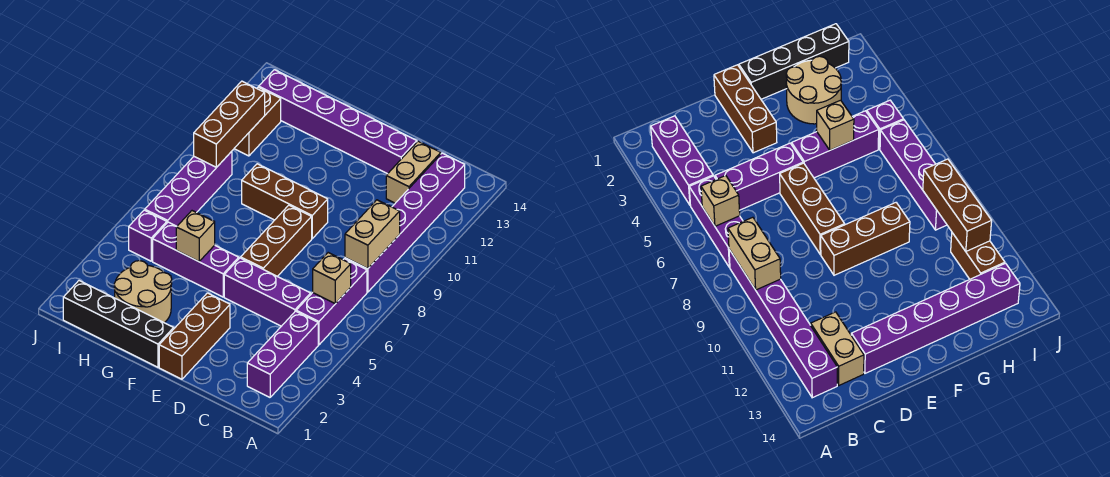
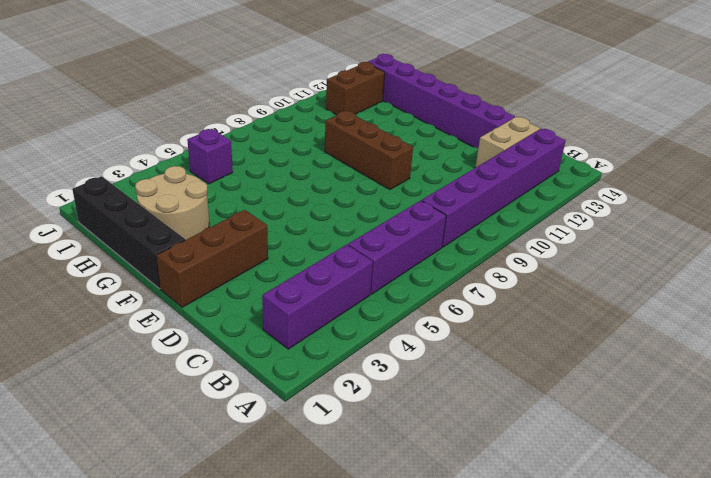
none -> purple brick C5:E5 level 1
none -> brown brick E6:E8 level 1
none -> purple brick F5:H5 level 1

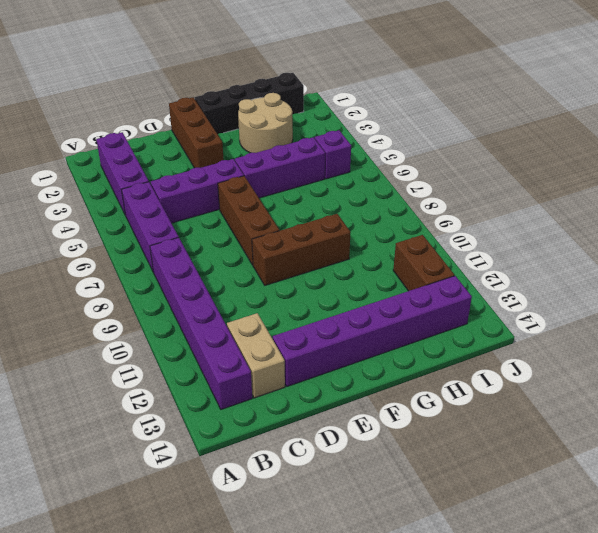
none -> purple brick I6:I9 level 1
none -> tan brick B6 level 2
none -> tan brick B8:B9 level 2

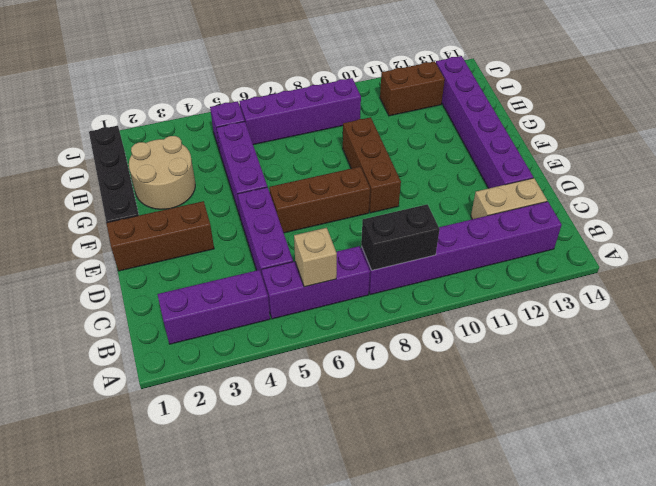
black brick B8:B9 level 2 -> tan brick B8:B9 level 2
none -> tan brick G5 level 2
none -> brown brick I9:I11 level 2

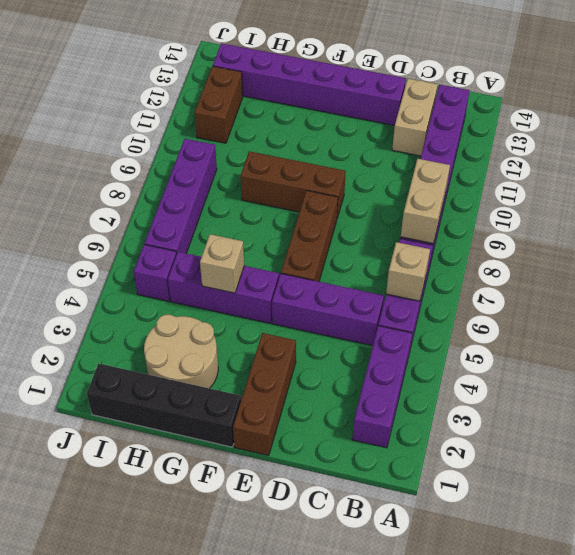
none -> brown brick I9:I11 level 2

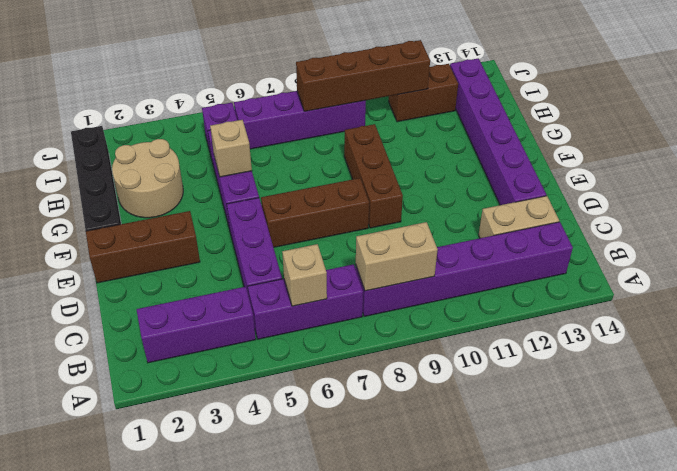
brown brick I8:I11 level 2 -> brown brick I9:I11 level 2

